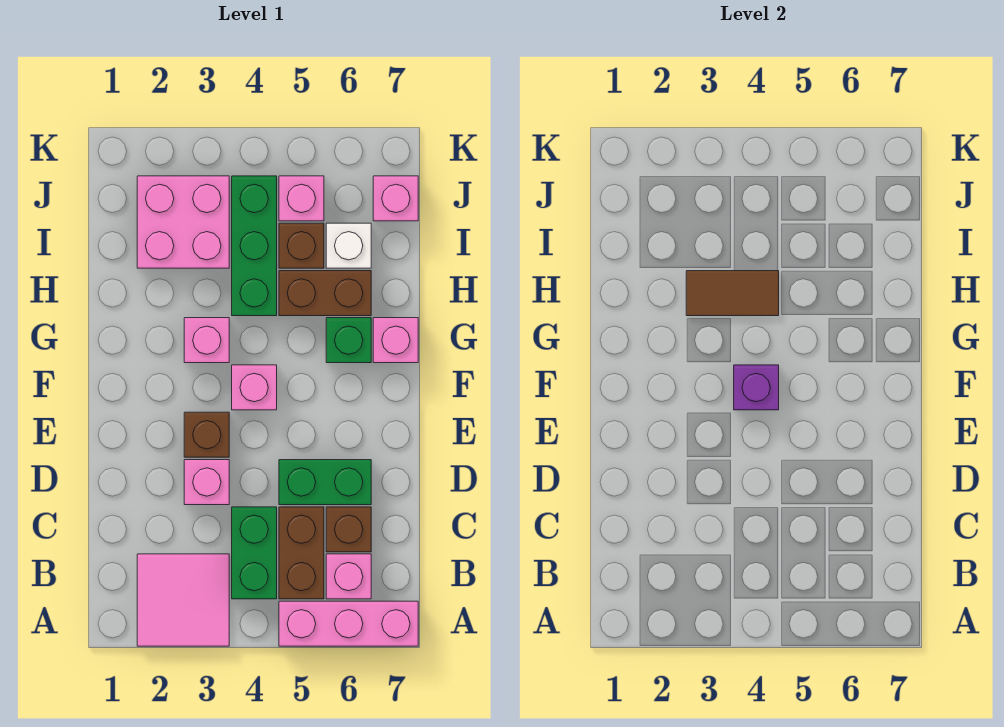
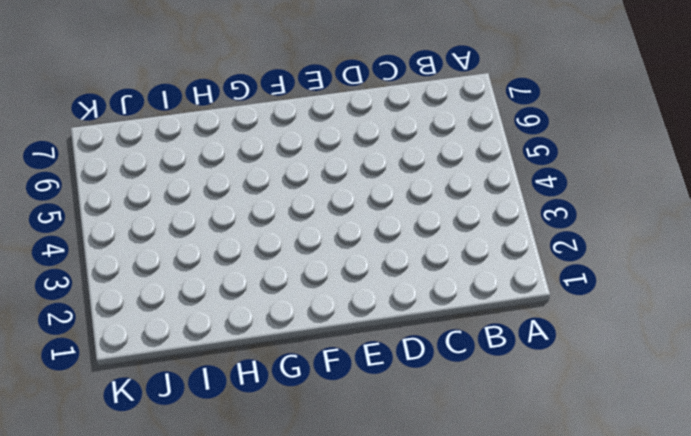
none -> pink tile A2:B3 level 1
none -> pink brick A5:A7 level 1
none -> green brick B4:C4 level 1

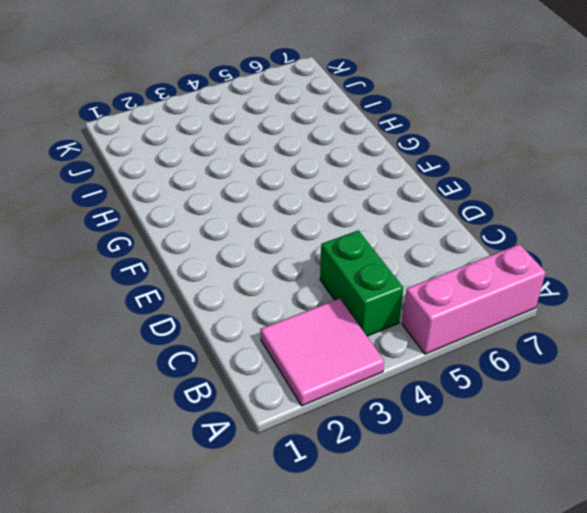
none -> brown brick B5:C5 level 1
none -> pink brick B6 level 1
none -> brown brick C6 level 1

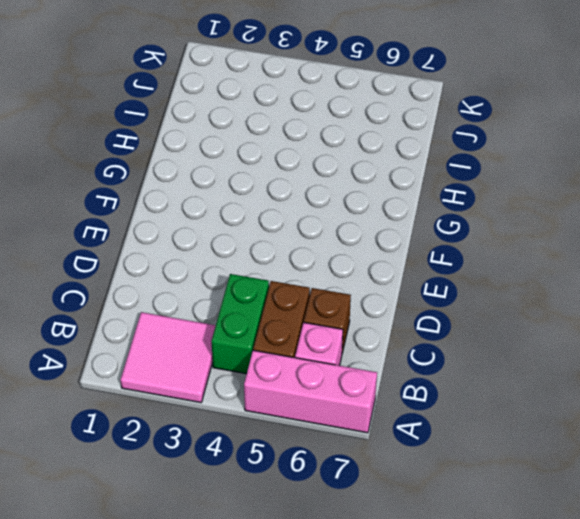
none -> pink brick D3 level 1
none -> green brick D5:D6 level 1
none -> brown brick E3 level 1

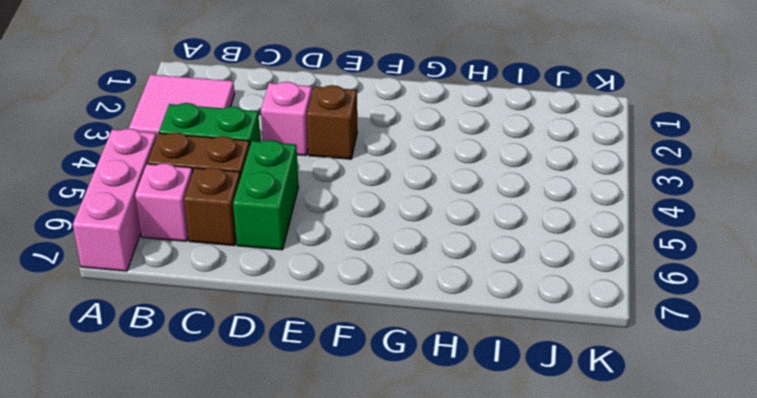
none -> pink brick F4 level 1
none -> pink brick G3 level 1
none -> green brick G6 level 1

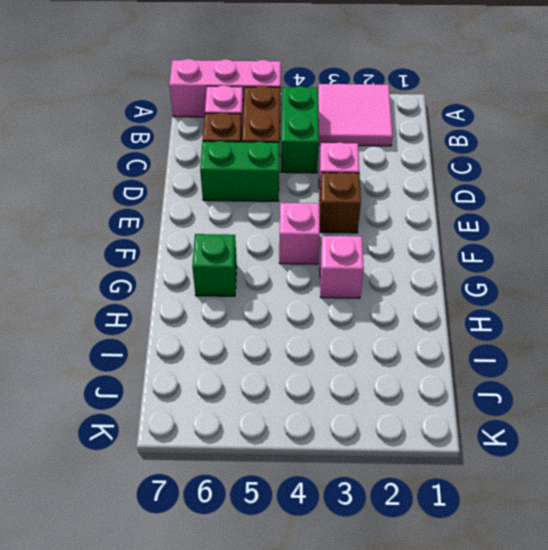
none -> pink brick G7 level 1
none -> green brick H4:J4 level 1
none -> brown brick H5:H6 level 1

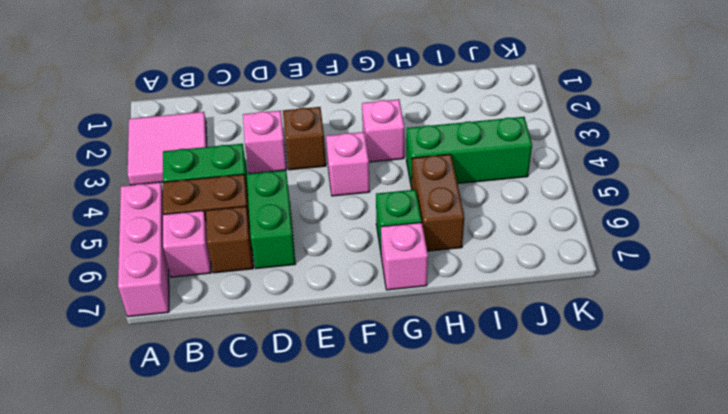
none -> pink brick I2:J3 level 1
none -> brown brick I5 level 1
none -> white brick I6 level 1

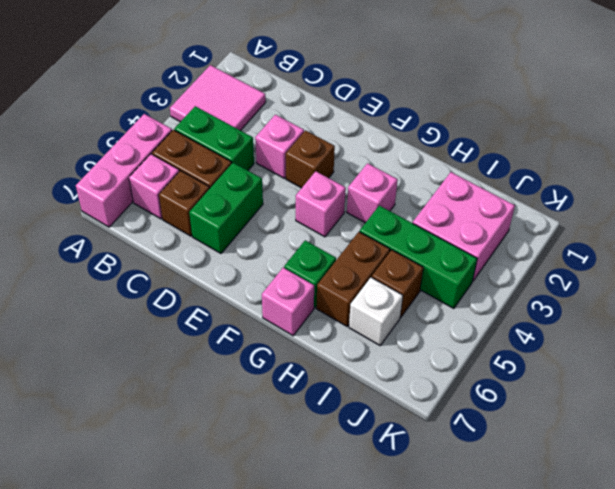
none -> pink brick J5 level 1
none -> pink brick J7 level 1
none -> purple brick F4 level 2

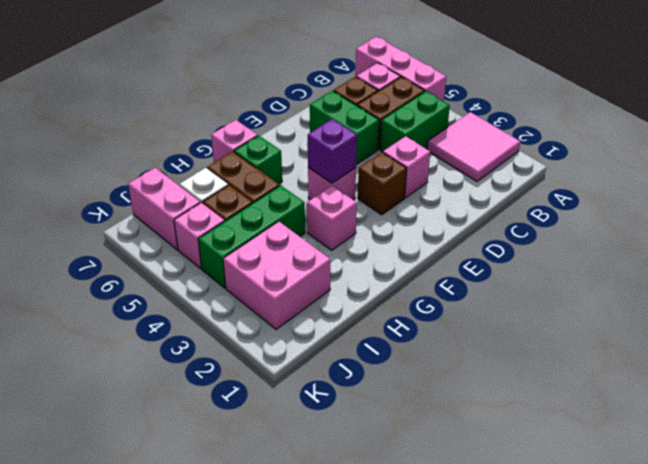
pink brick J6:J7 level 1 -> pink brick J7 level 1
none -> brown tile H3:H4 level 2

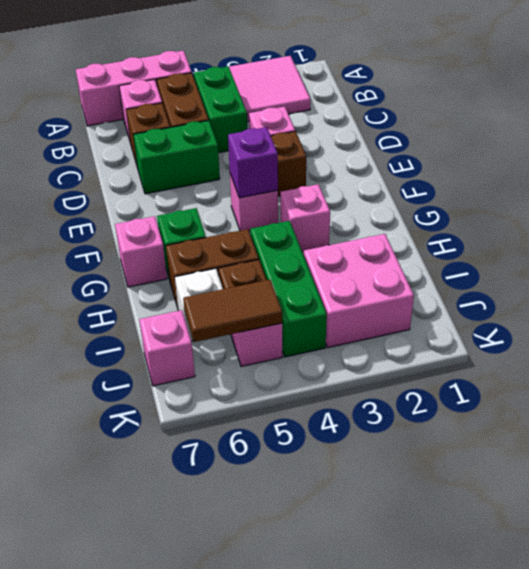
brown tile J5:J6 level 2 -> brown tile H3:H4 level 2

